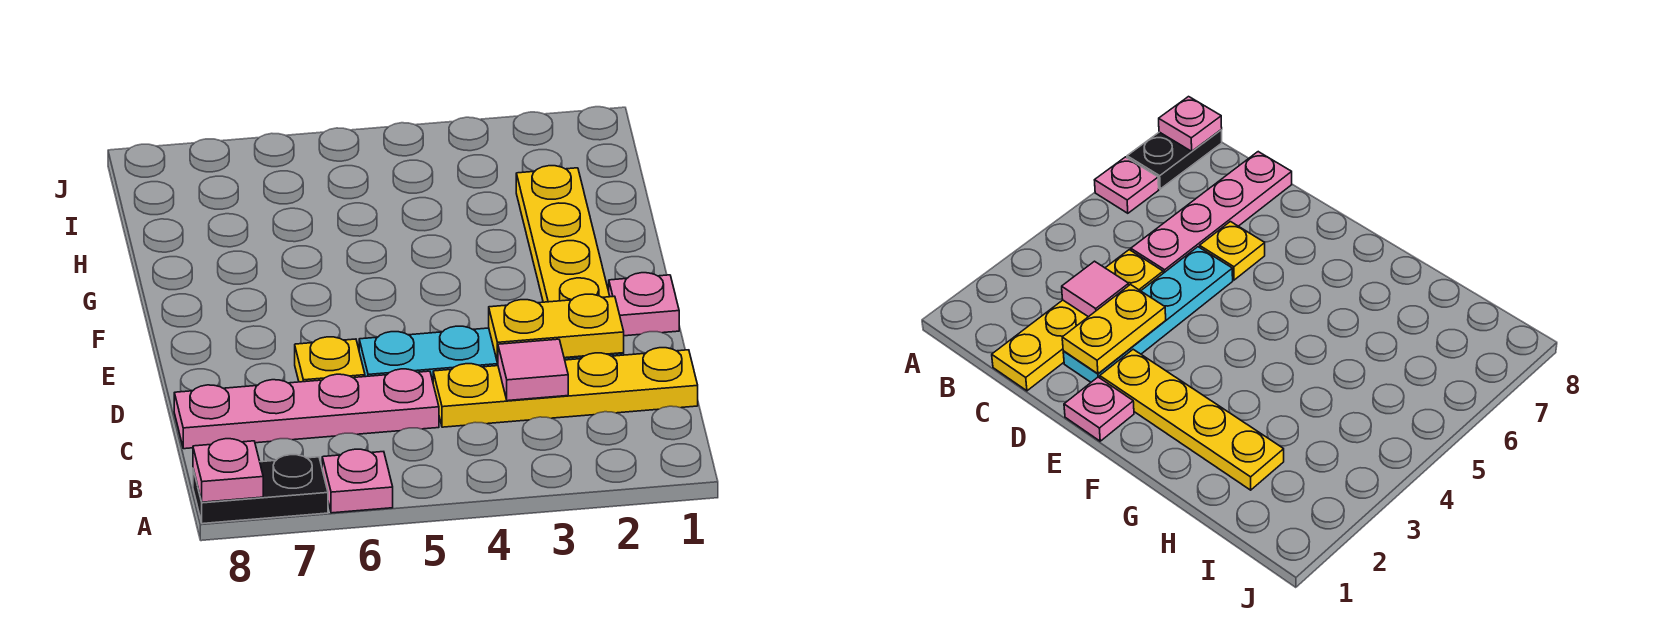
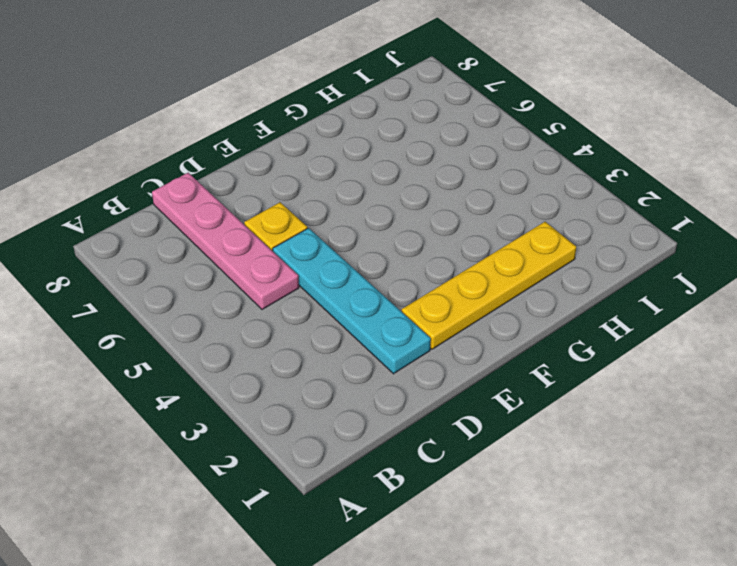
none -> pink plate A6 level 1
none -> black plate A7:A8 level 1

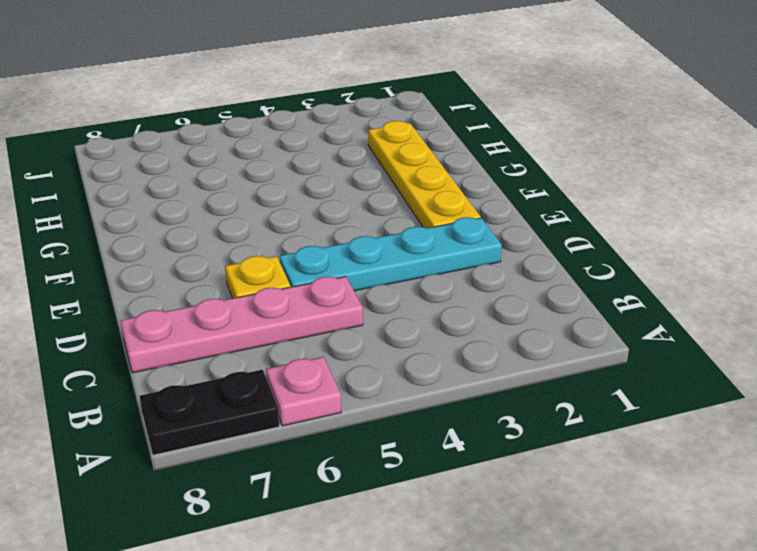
none -> yellow plate C1:C4 level 1
none -> pink plate E1 level 1

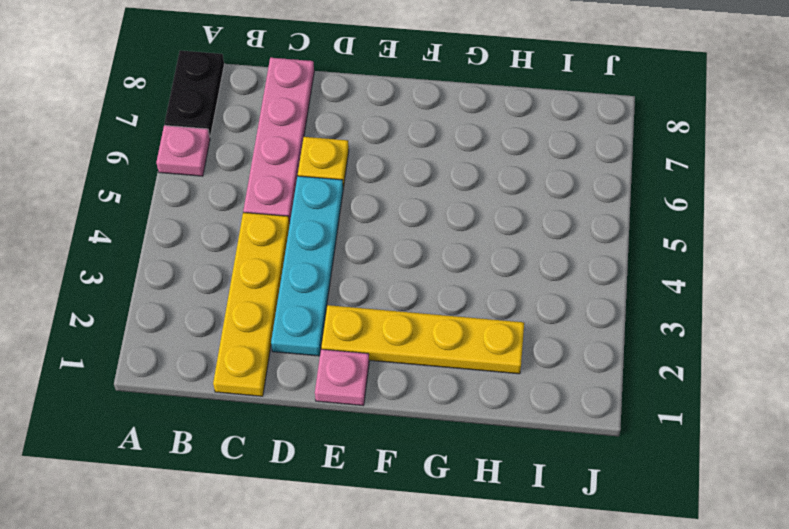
none -> pink plate A8 level 2
none -> pink tile C3 level 2

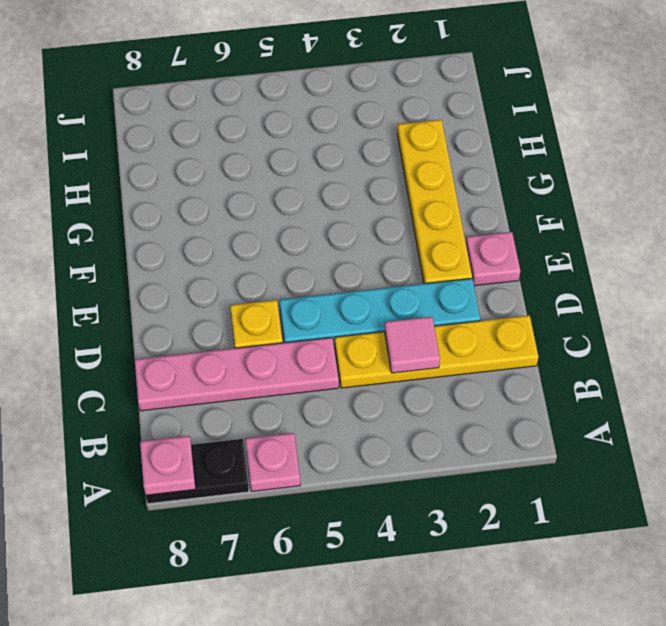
none -> yellow plate D2:D3 level 2

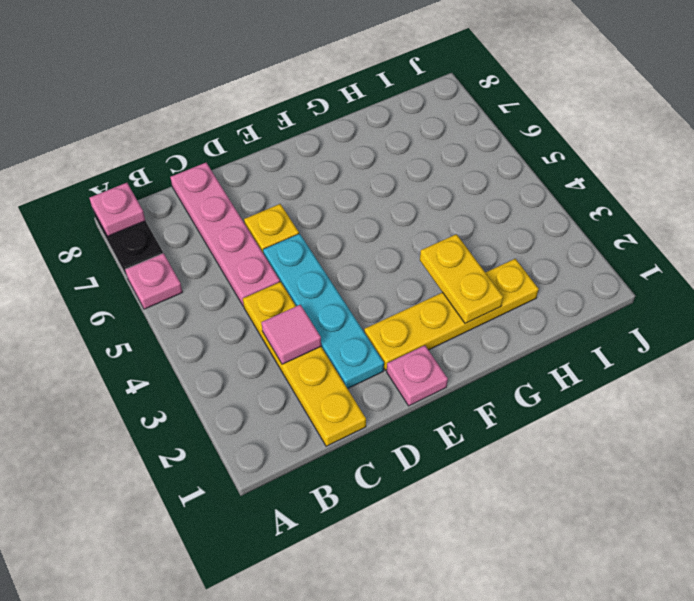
yellow plate G2:G3 level 2 -> yellow plate D2:D3 level 2

